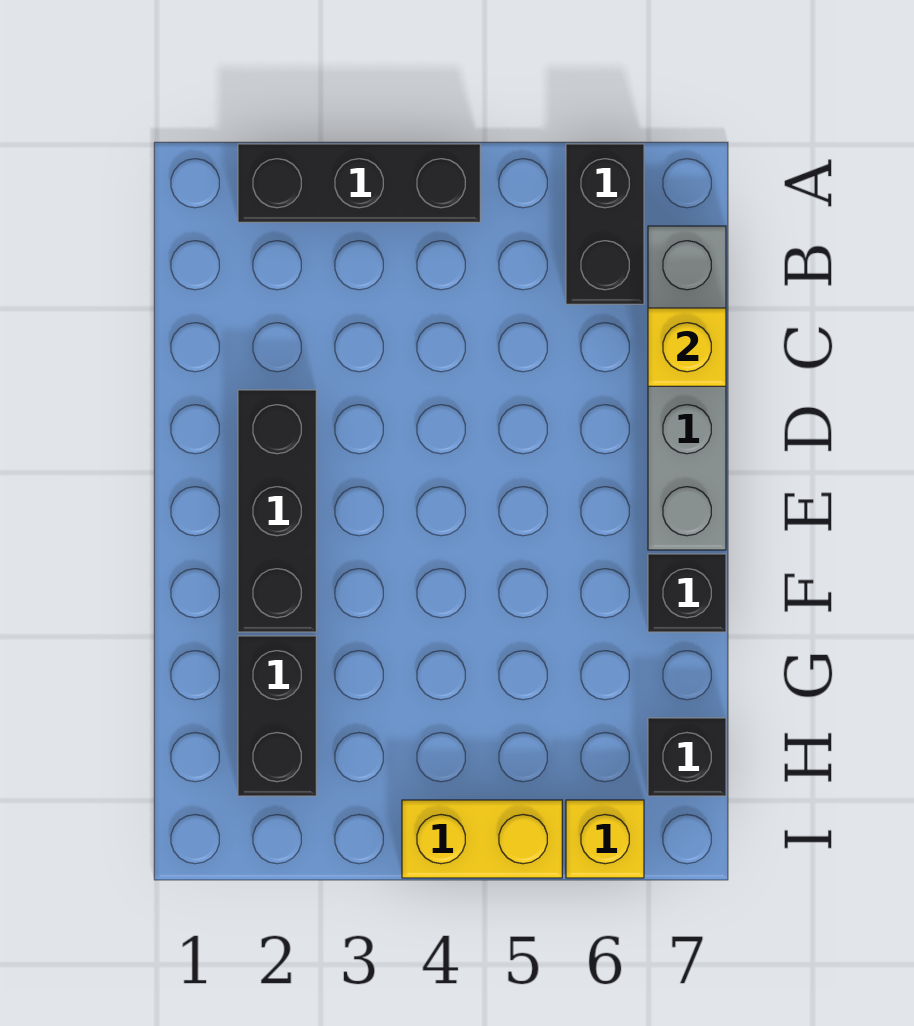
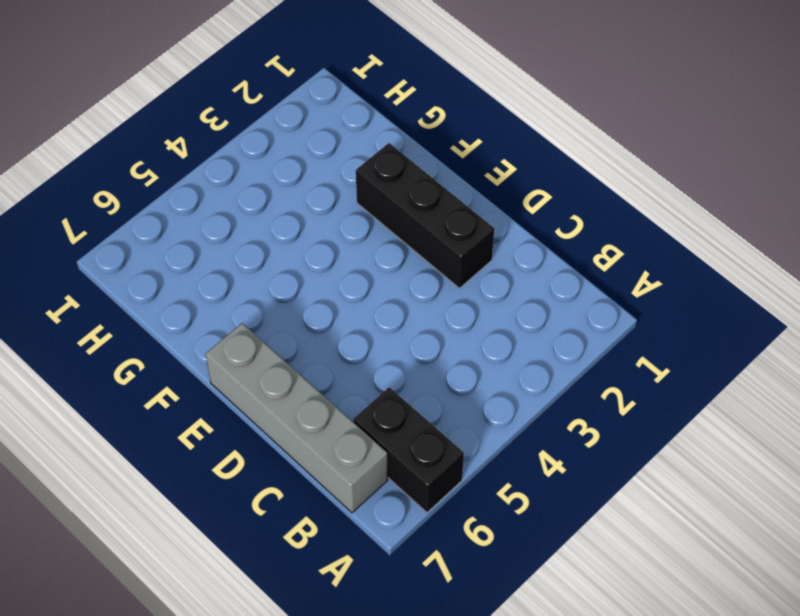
none -> black brick A2:A4 level 1
none -> black brick F7 level 1

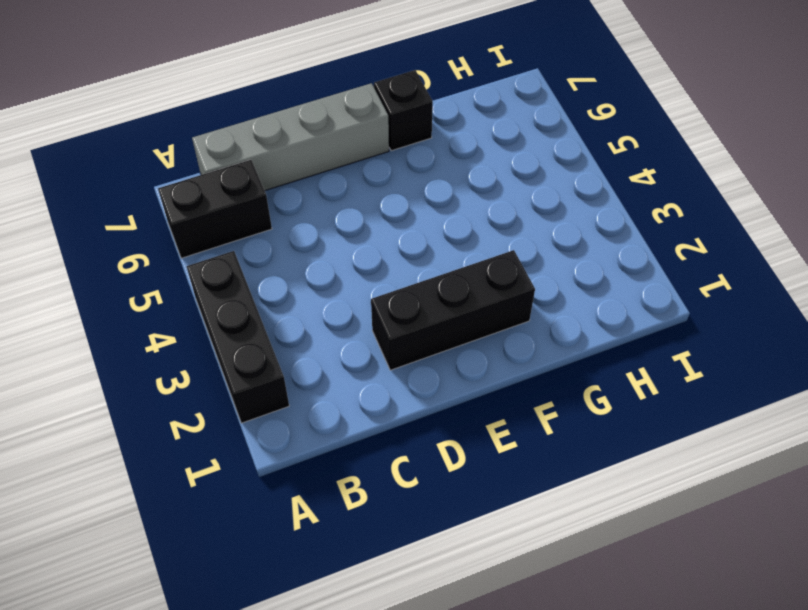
none -> black brick G2:H2 level 1
none -> black brick H7 level 1

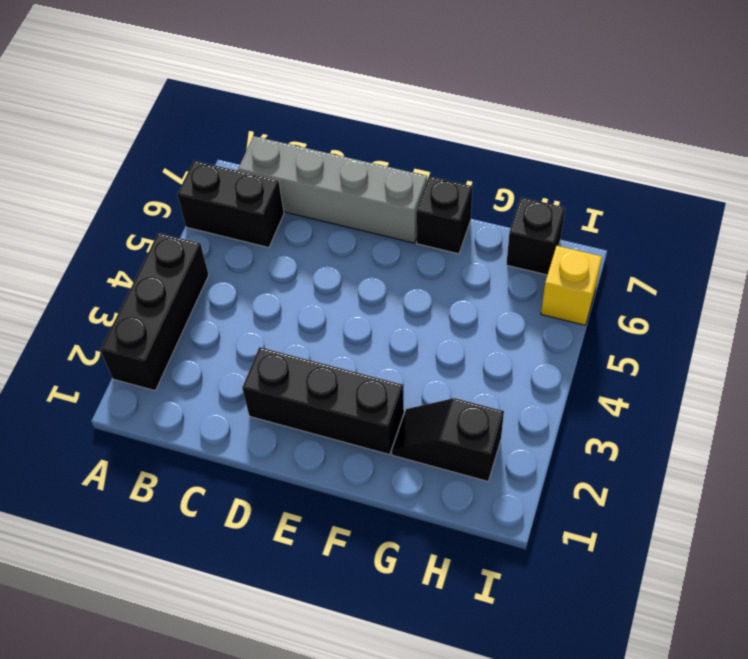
black slope G2:H2 level 1 top H -> black brick G2:H2 level 1
none -> yellow brick I4:I5 level 1
none -> yellow brick C7 level 2

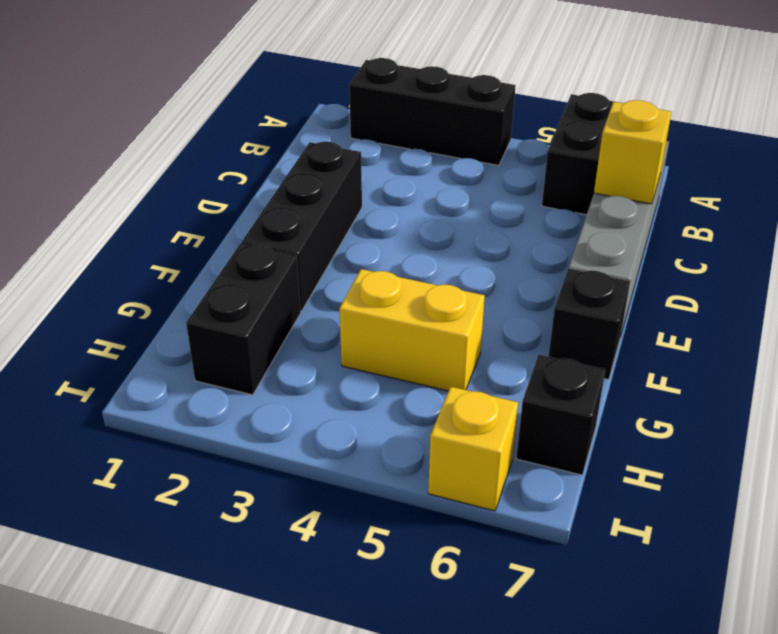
yellow brick G4:G5 level 1 -> yellow brick I4:I5 level 1

